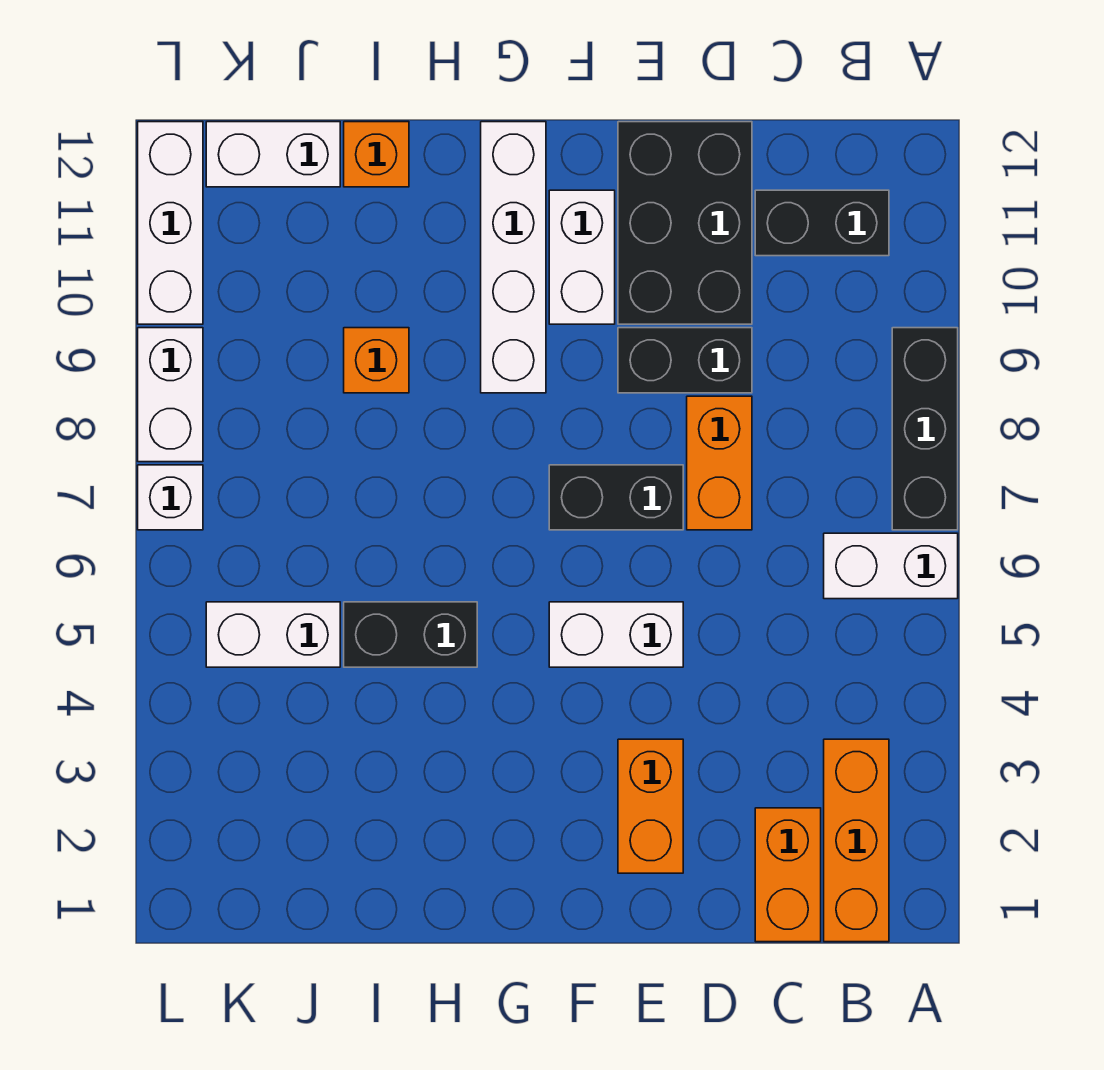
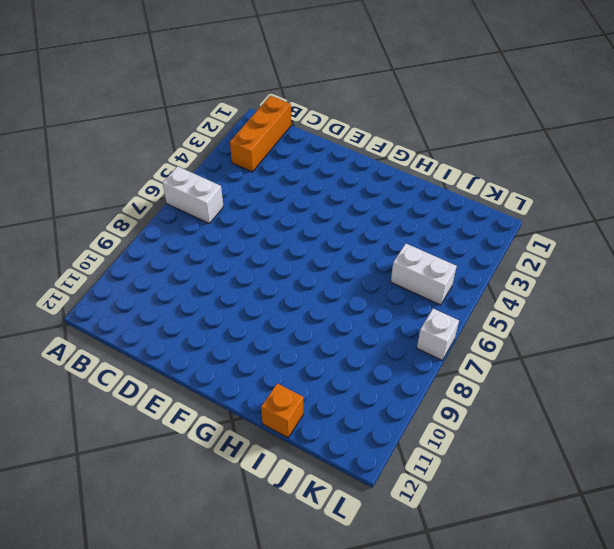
none -> black brick A7:A9 level 1
none -> black brick B11:C11 level 1
none -> orange brick C1:C2 level 1

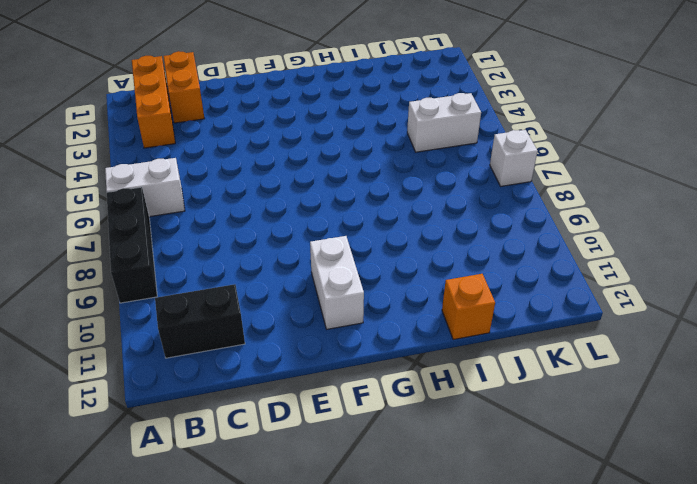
none -> orange brick D7:D8 level 1
none -> black brick D9:E9 level 1
none -> black brick D10:E12 level 1

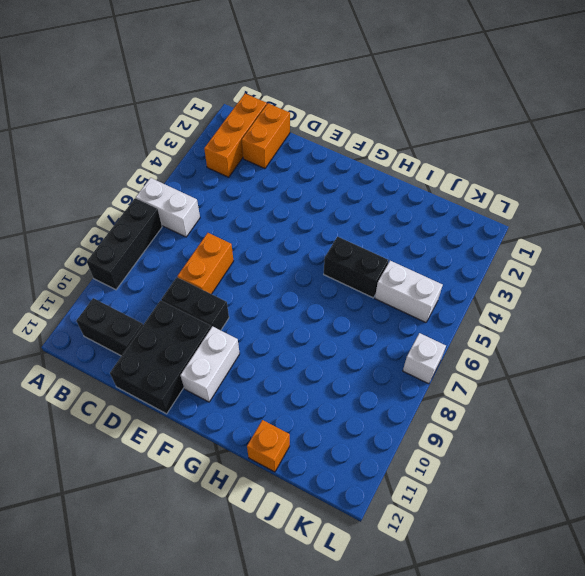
none -> orange brick E2:E3 level 1
none -> white brick E5:F5 level 1
none -> black brick E7:F7 level 1

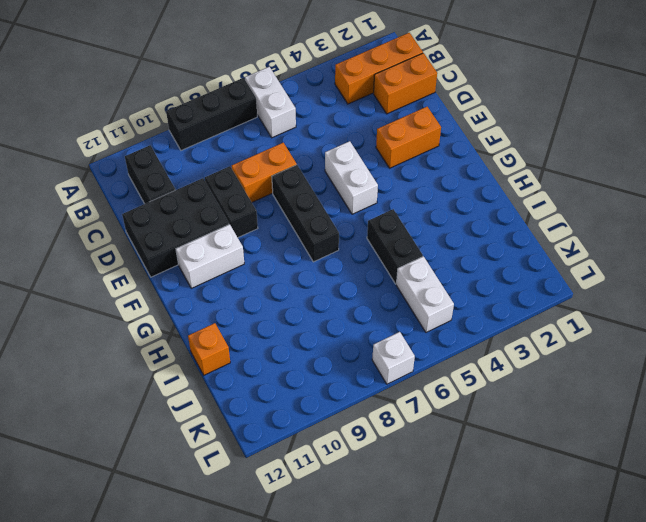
black brick E7:G7 level 1 -> black brick E7:F7 level 1
none -> white brick G9:G12 level 1
none -> orange brick I9 level 1
none -> white brick J12:K12 level 1

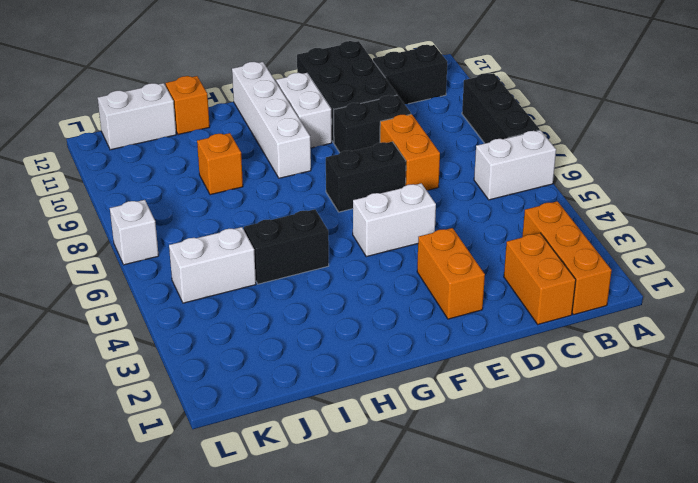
none -> white brick L8:L9 level 1
none -> white brick L10:L12 level 1

